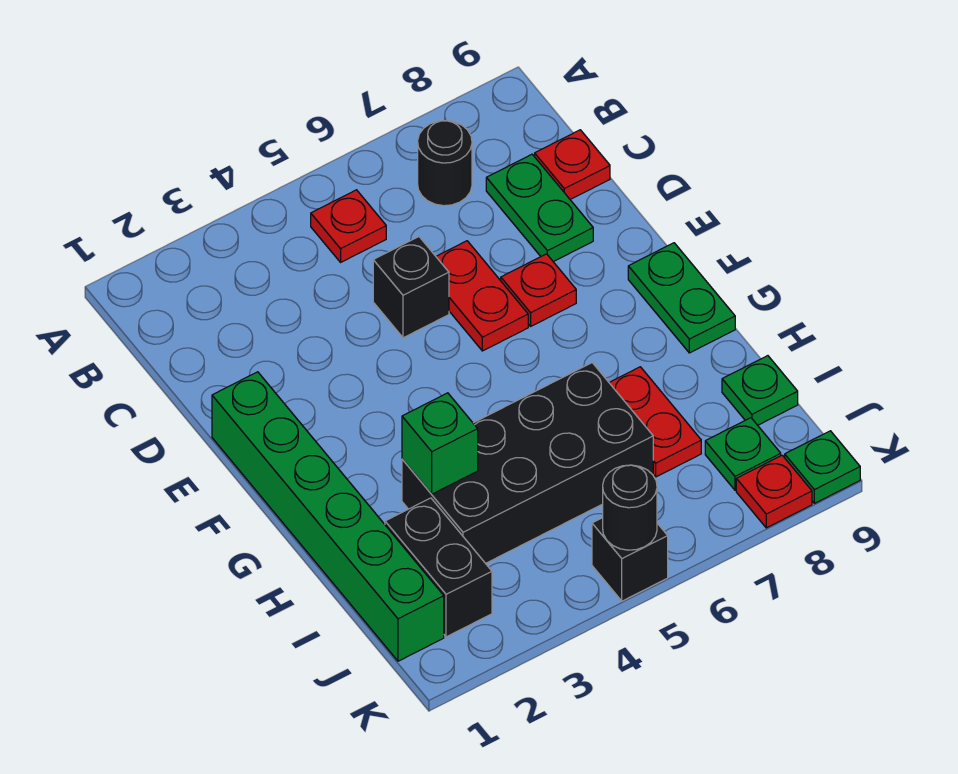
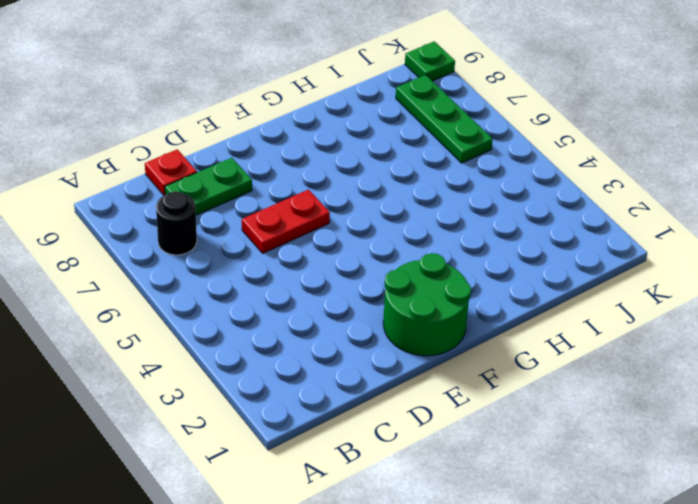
green round brick E1:F2 level 1 -> green brick E1:J1 level 1
green plate J6:J8 level 1 -> green plate J8 level 1
none -> red plate B5 level 1
none -> black brick D5 level 1
none -> red plate E7 level 1

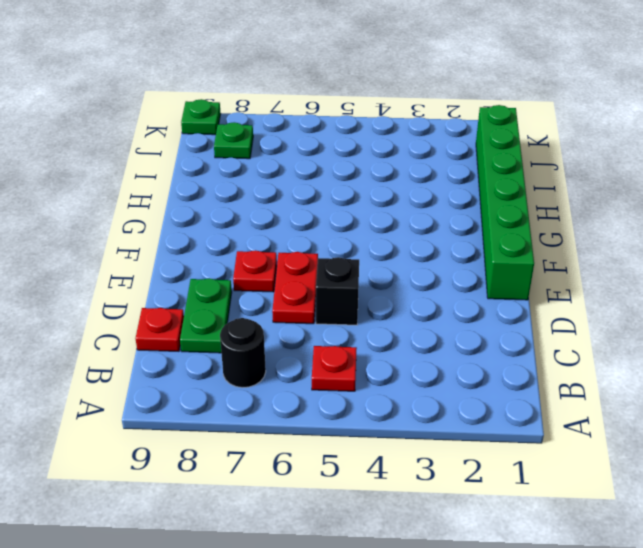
none -> green plate F9:G9 level 1
none -> black brick H3:I6 level 1
none -> red plate H7:I7 level 1

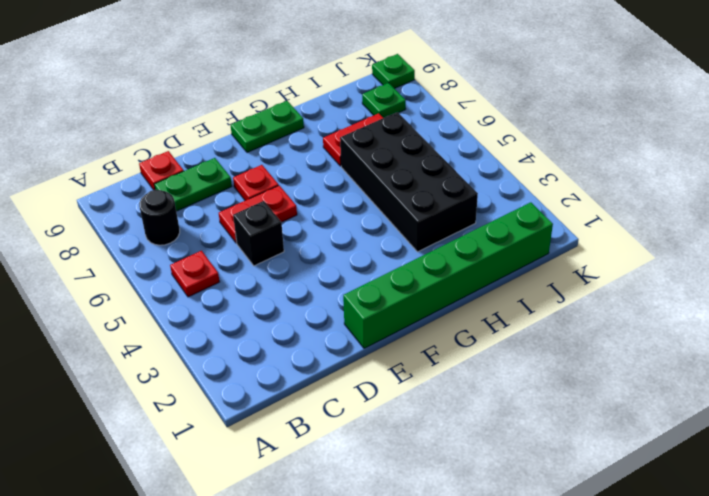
none -> black brick I2:J2 level 1
none -> green plate I9 level 1
none -> black brick K5 level 1

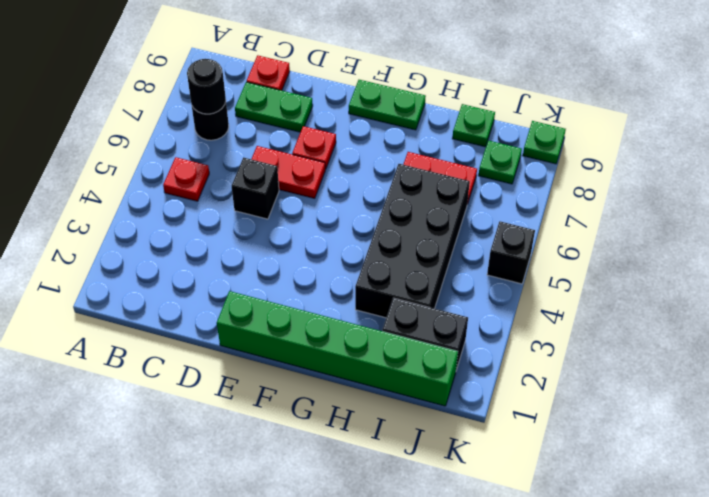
black round brick B7 level 2 -> black round brick K5 level 2
none -> red plate K8 level 1
none -> green brick H3 level 2

